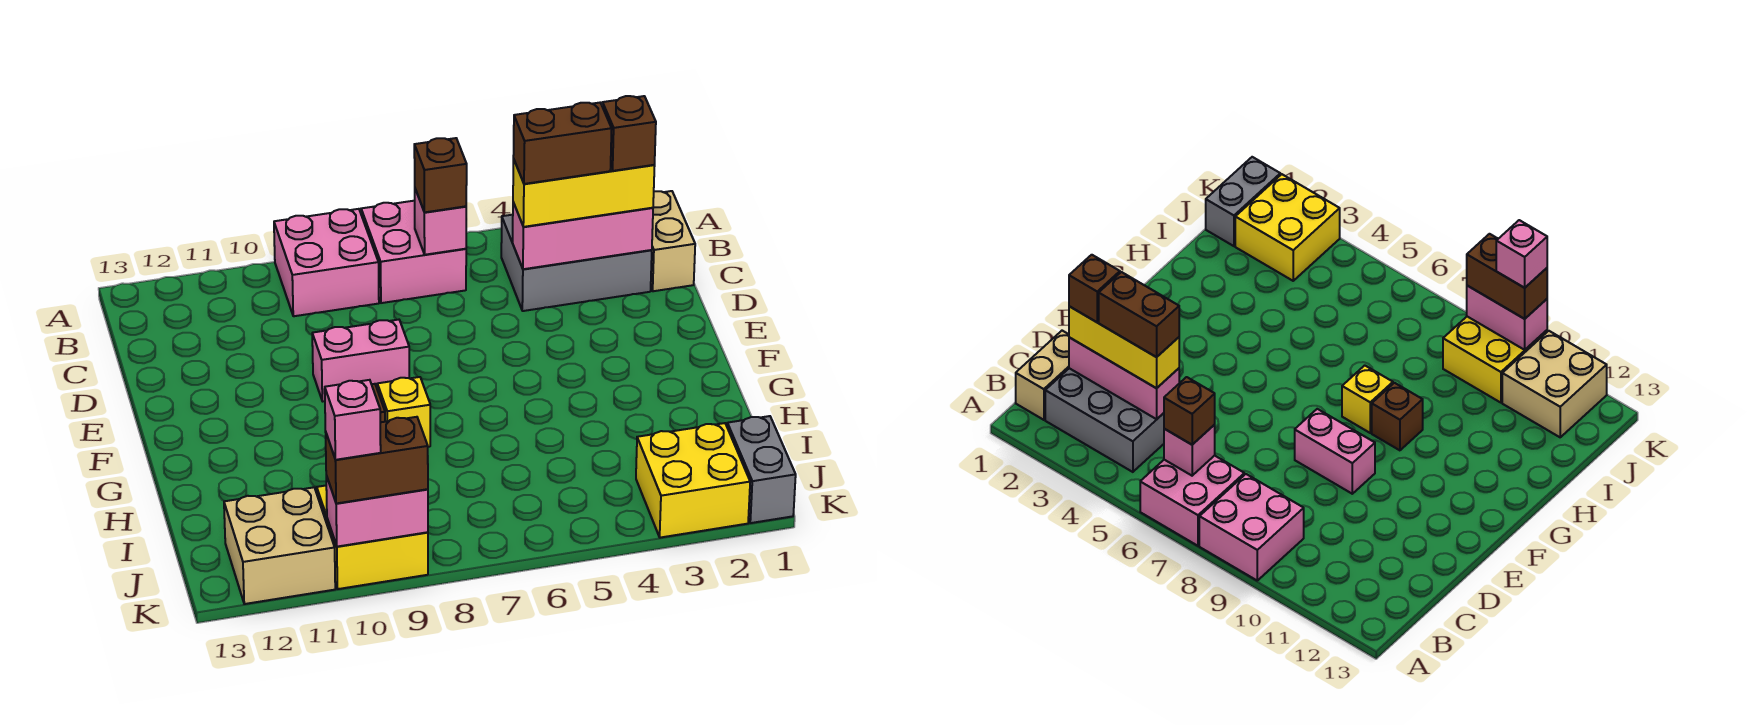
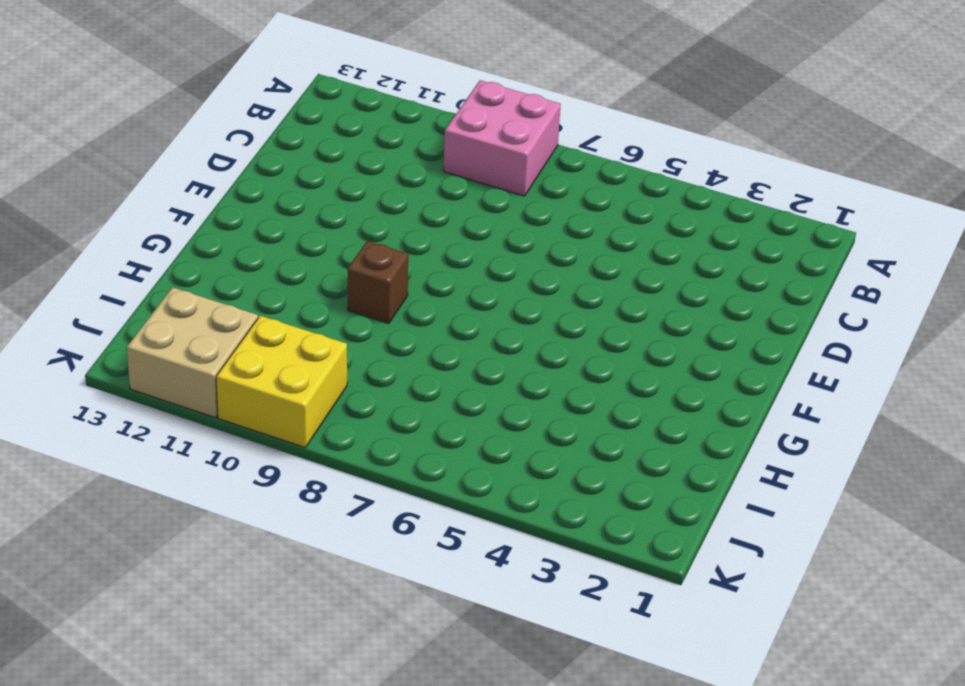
none -> pink brick A6:B7 level 1
none -> tan brick B1:C1 level 1
none -> grey brick B2:C4 level 1

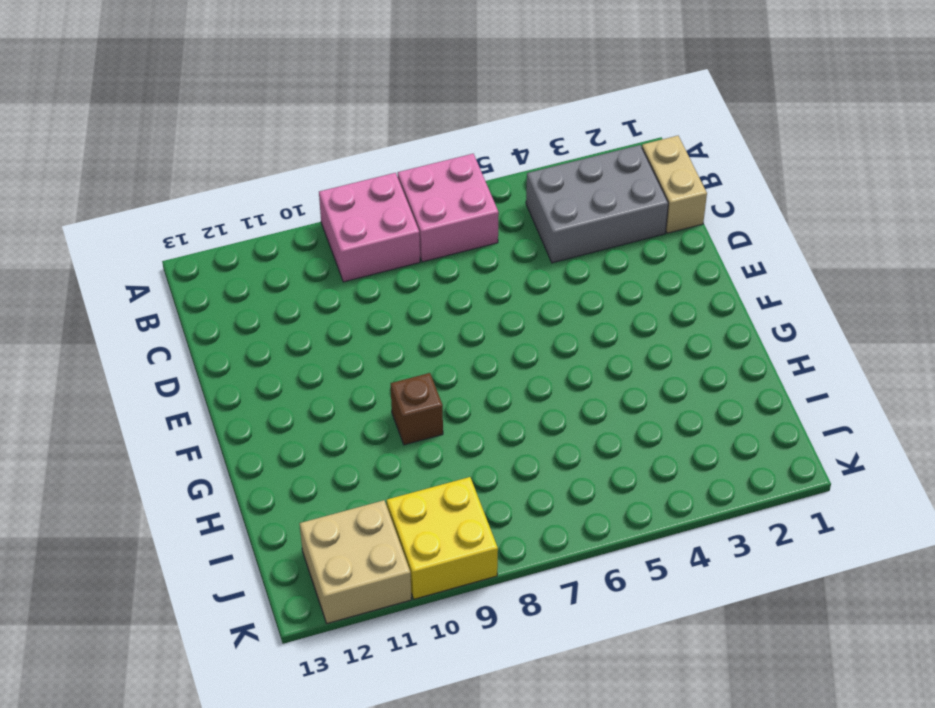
none -> pink brick E8:E9 level 1
none -> yellow brick G8 level 1
none -> grey brick J1:K1 level 1

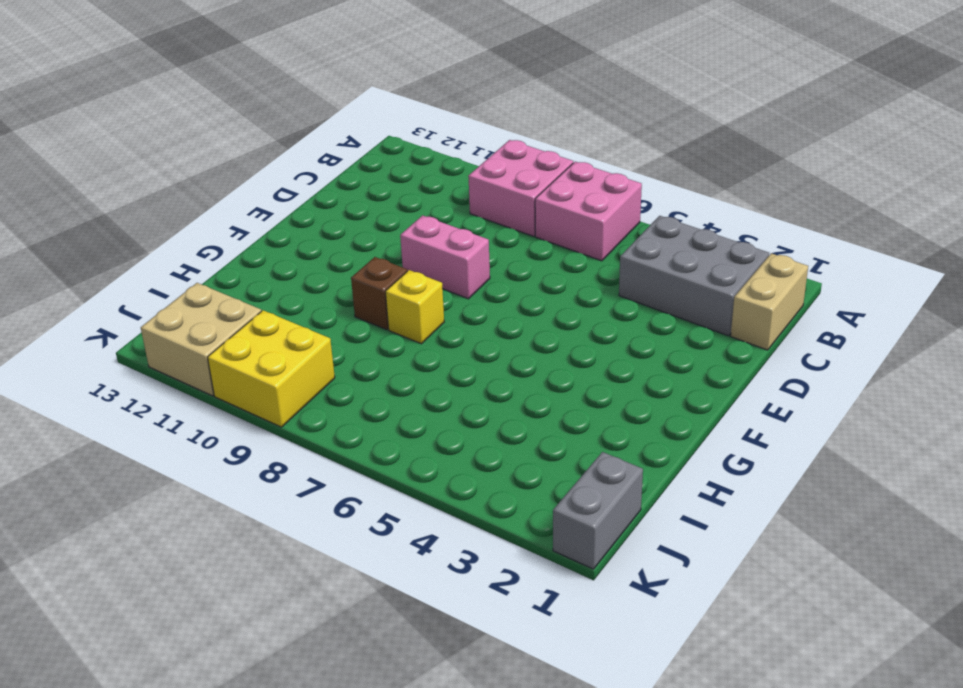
none -> yellow brick J2:K3 level 1
none -> pink brick B6 level 2
none -> pink brick C2:C4 level 2

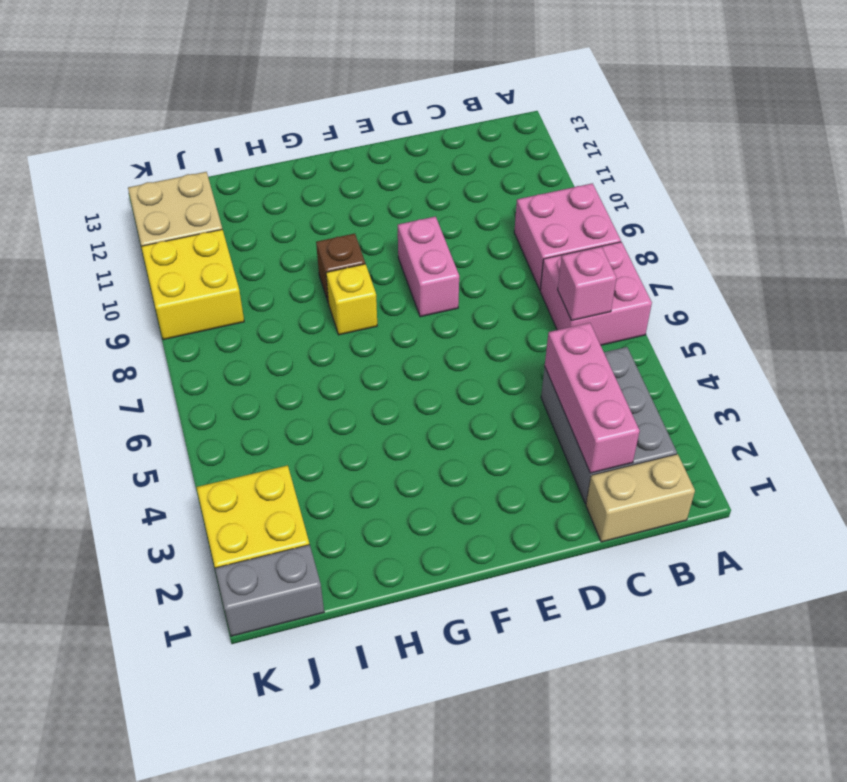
none -> pink brick K9:K10 level 2
none -> brown brick B6 level 3
none -> yellow brick C2:C4 level 3

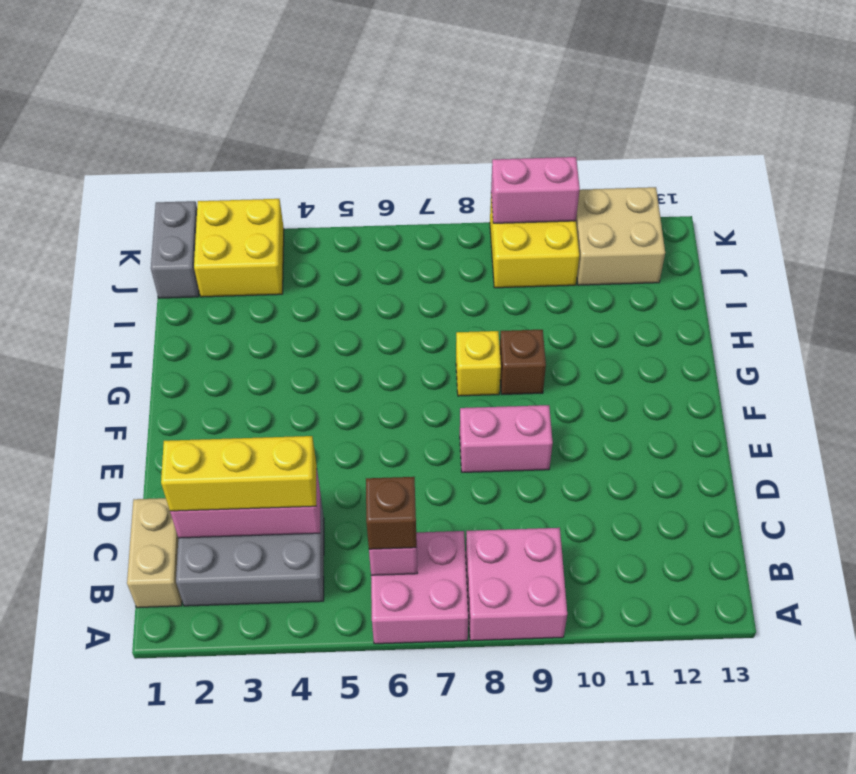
none -> brown brick K9:K10 level 3
none -> brown brick C2 level 4
none -> brown brick C3:C4 level 4

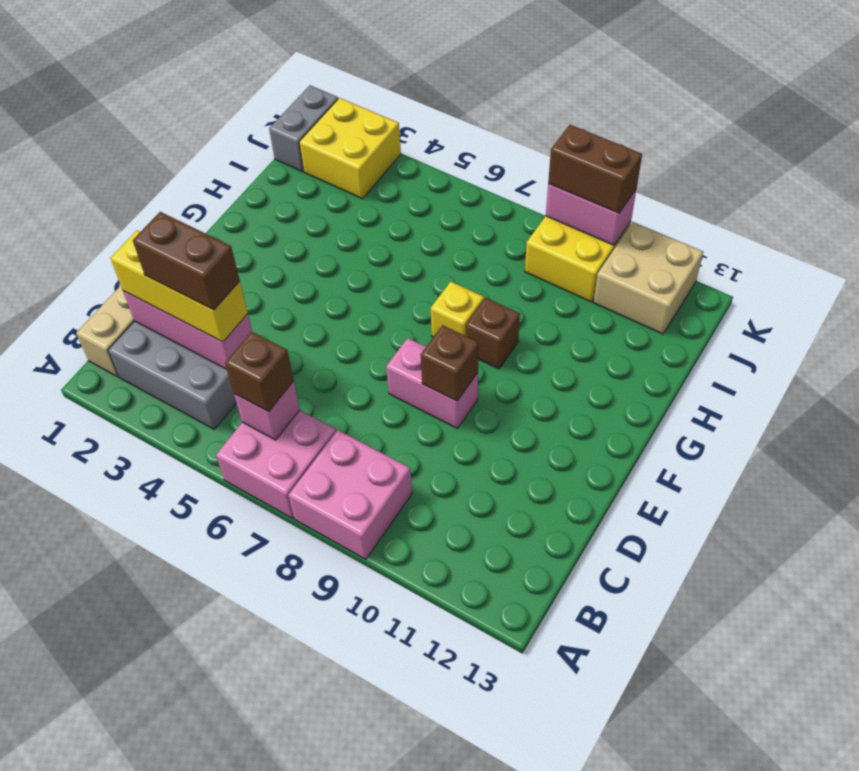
brown brick E9 level 2 -> brown brick C2 level 4
none -> pink brick K10 level 4

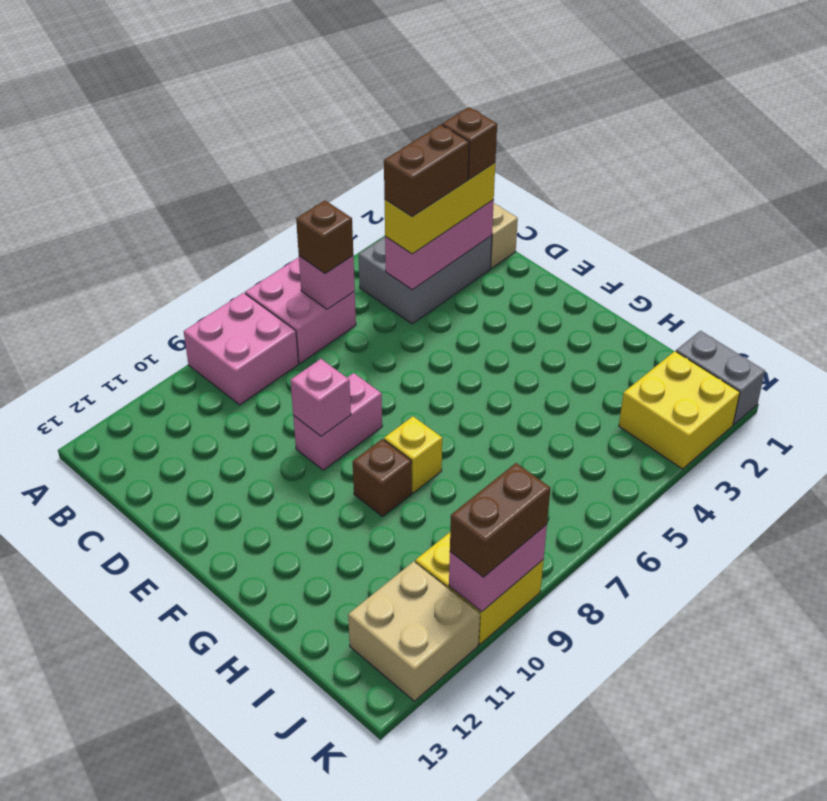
pink brick E9 level 2 -> pink brick K10 level 4

